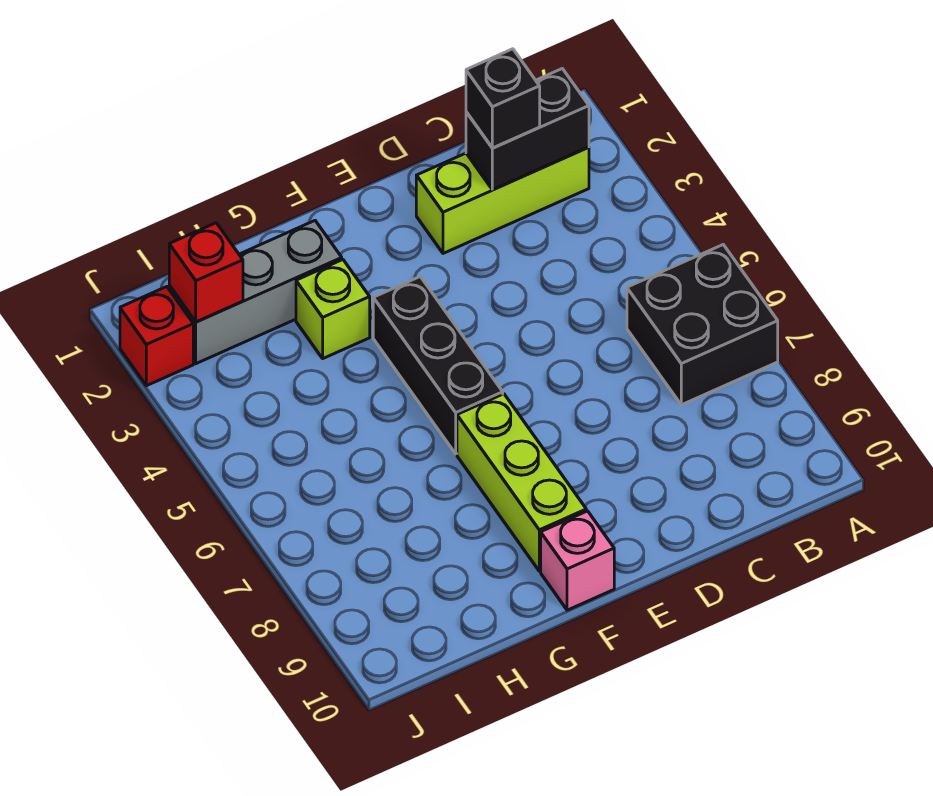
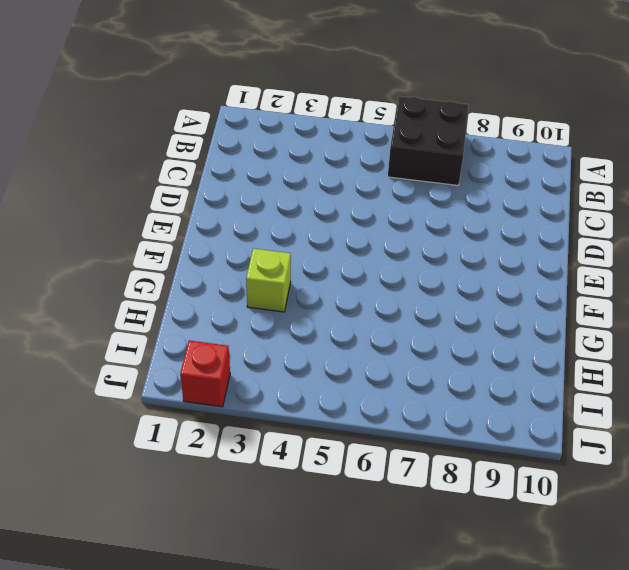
none -> lime brick B2:D2 level 1
none -> black brick F4:F6 level 1

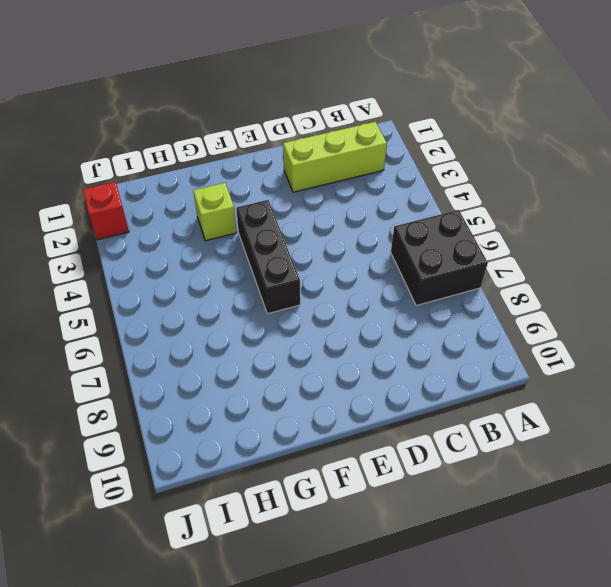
none -> lime brick F7:F9 level 1
none -> pink brick F10 level 1

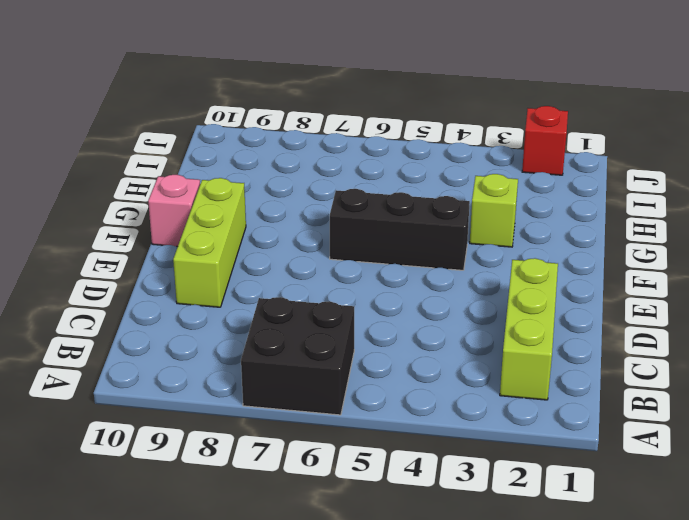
lime brick D9:F9 level 1 -> lime brick F7:F9 level 1
none -> grey brick G2:I2 level 1
none -> black brick B2:C2 level 2

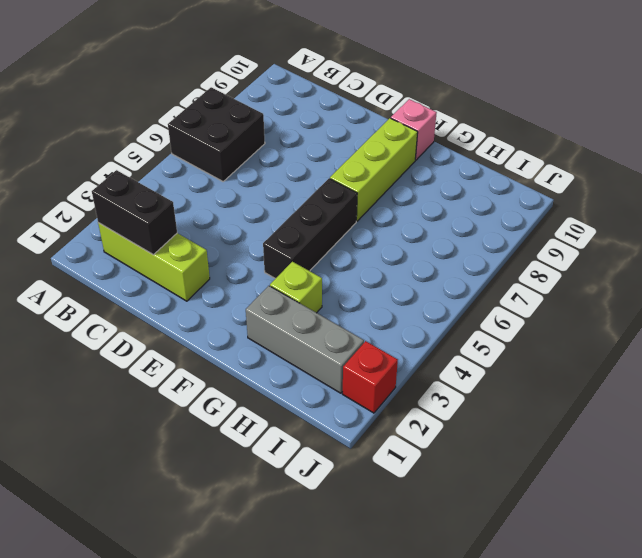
none -> red brick I2 level 2
none -> black brick C2 level 3

